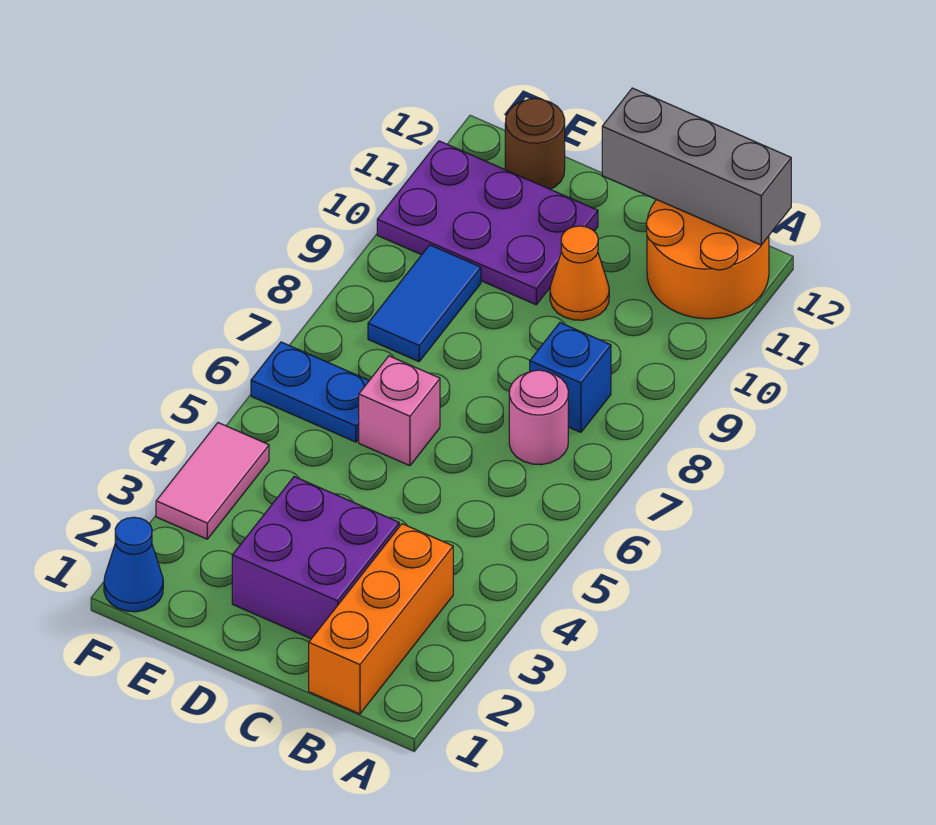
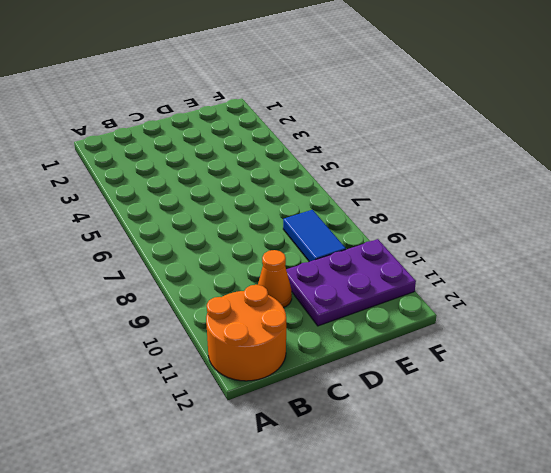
none -> orange brick B1:B3 level 1
none -> pink round brick B7 level 1
none -> blue brick B8 level 1

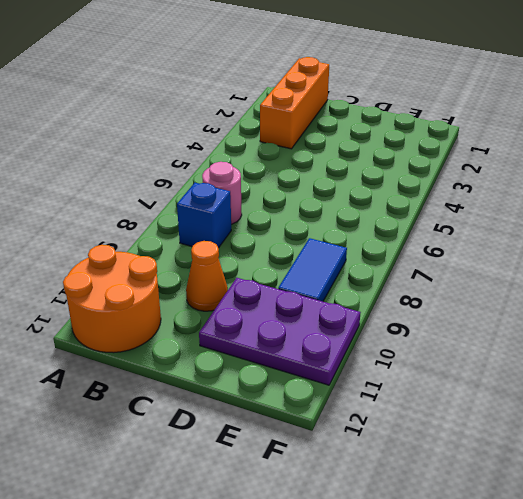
none -> purple brick C2:D3 level 1
none -> pink brick D6 level 1
none -> blue plate E6:F6 level 1

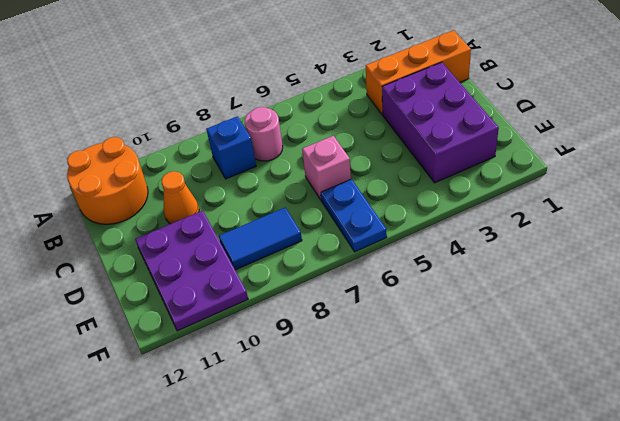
purple brick C2:E3 level 1 -> purple brick C2:D3 level 1
none -> brown round brick E12 level 1
none -> blue cone F1 level 1
none -> pink tile F3:F4 level 1

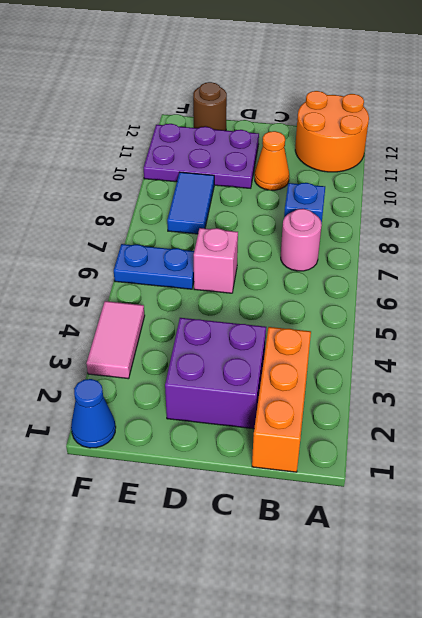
none -> grey brick A12:C12 level 2

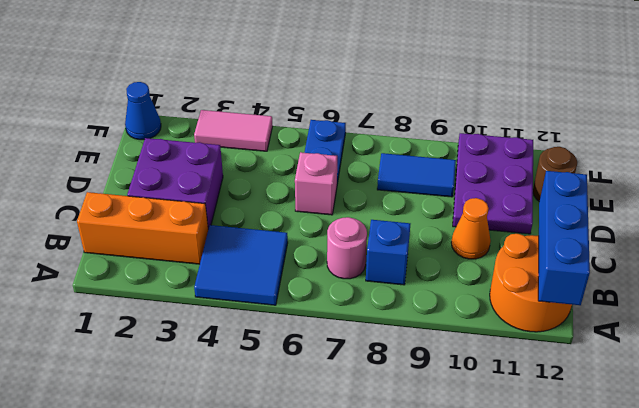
blue tile A4:B5 level 1 -> none
blue brick A12:C12 level 2 -> grey brick A12:C12 level 2

